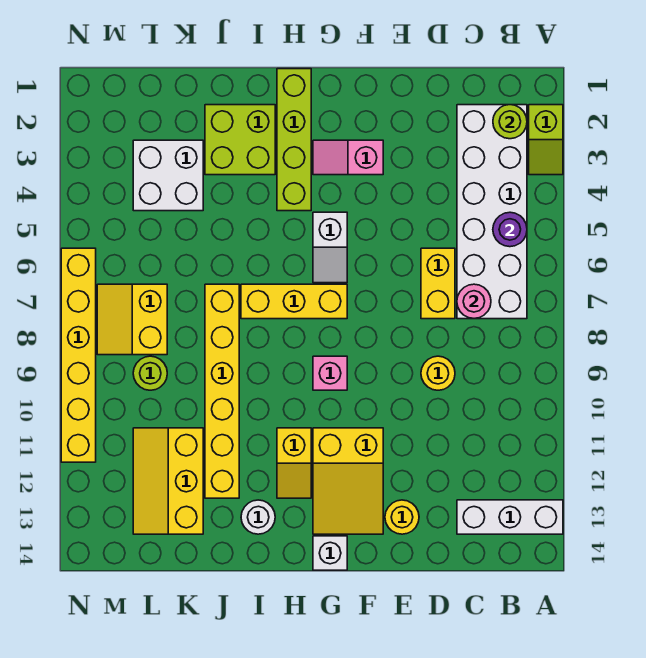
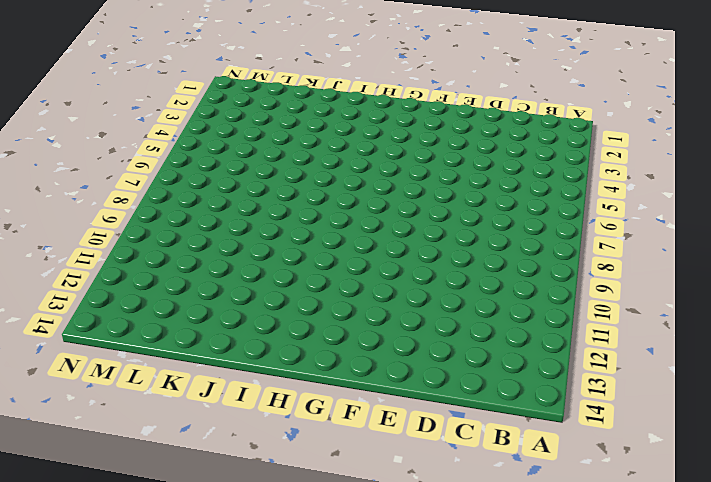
none -> lime slope A2:A3 level 1 top 2
none -> white brick A13:C13 level 1
none -> white brick B2:C7 level 1

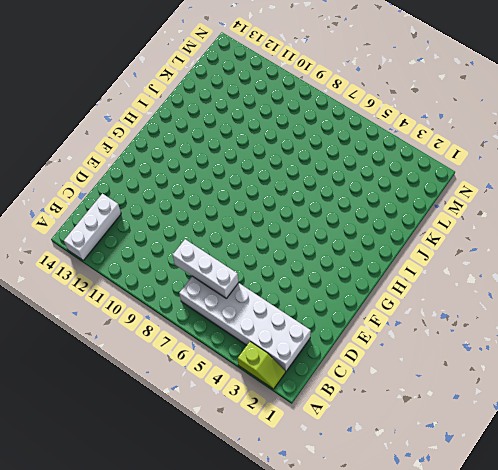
lime slope A2:A3 level 1 top 3 -> lime slope A2:A3 level 1 top 2
white brick C6:C8 level 2 -> pink round brick C7 level 2
none -> yellow brick D6:D7 level 1
none -> yellow round brick D9 level 1
none -> yellow round brick E13 level 1

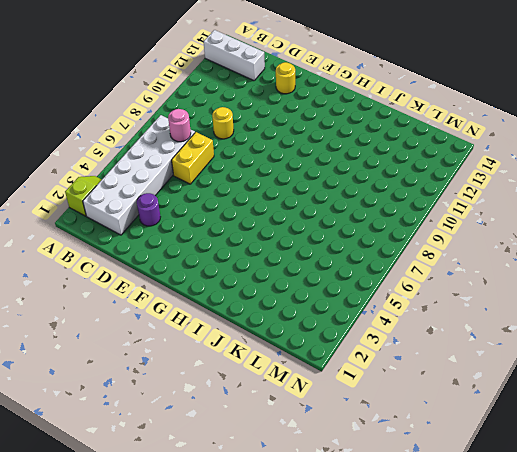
purple round brick D3 level 1 -> purple round brick B5 level 2
none -> pink slope F3:G3 level 1 top F
none -> yellow slope F11:G13 level 1 top 11
none -> white slope G5:G6 level 1 top 5

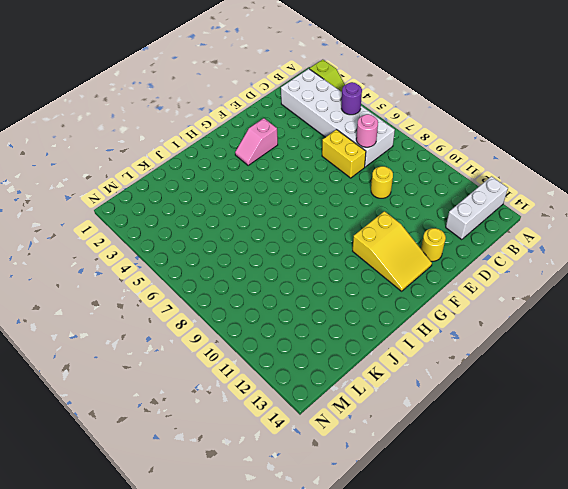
none -> white slope G5:G6 level 1 top 5
none -> yellow brick G7:I7 level 1
none -> pink brick G9 level 1

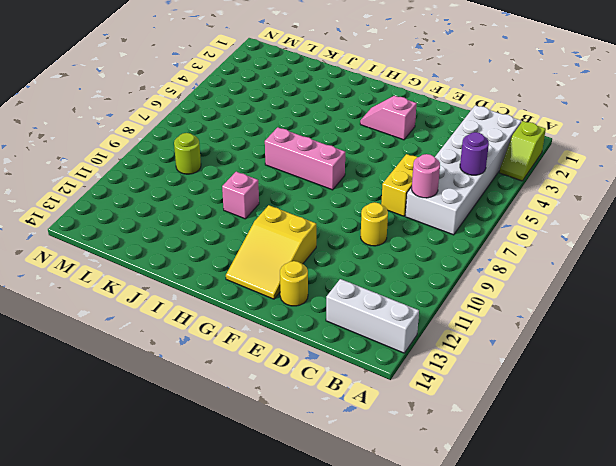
pink brick G7:I7 level 1 -> yellow brick G7:I7 level 1
pink brick I10 level 1 -> pink brick G9 level 1
none -> white slope G5:G6 level 1 top 5
none -> white brick G14 level 1
none -> lime brick H1:H4 level 1

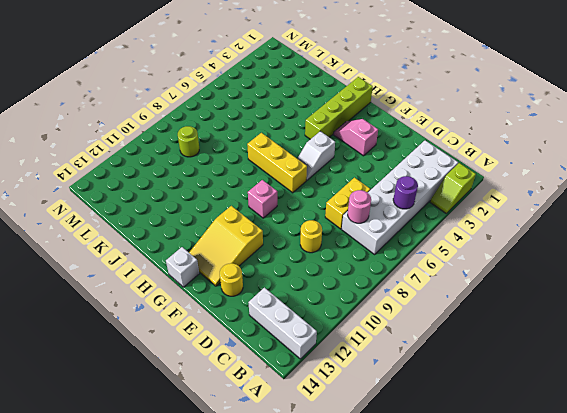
none -> yellow slope H11:H12 level 1 top 11
none -> lime brick I2:J3 level 1
none -> white round brick I13 level 1

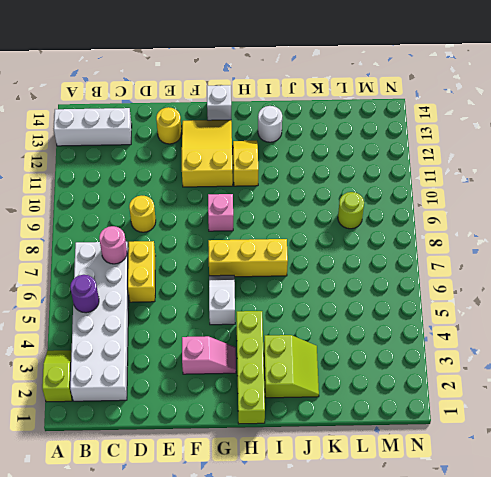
lime slope I2:J3 level 1 top I -> lime brick I2:J3 level 1
none -> yellow brick J7:J12 level 1
none -> white brick K3:L4 level 1
none -> yellow slope K11:L13 level 1 top K

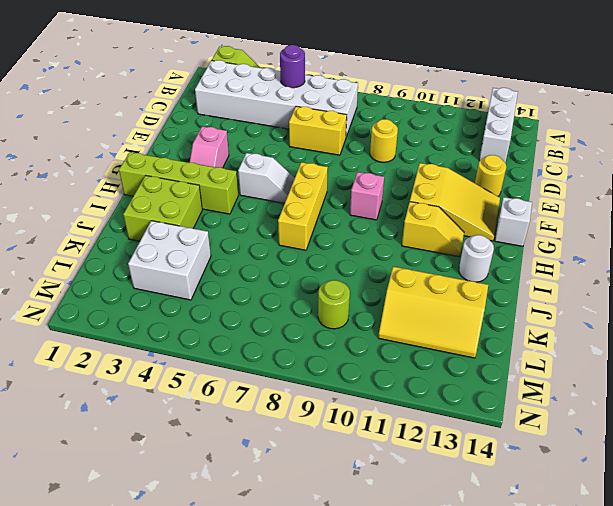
none -> yellow brick J7:J12 level 1
none -> yellow slope L7:M8 level 1 top L
none -> yellow brick N6:N11 level 1

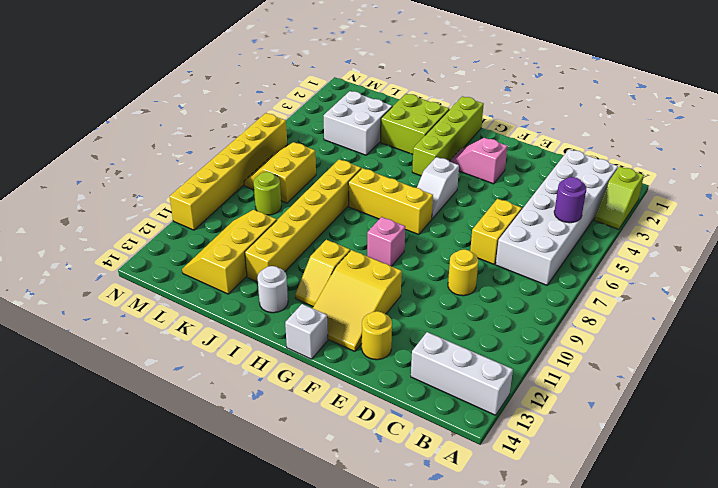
none -> lime round brick B2 level 2
none -> pink round brick C7 level 2

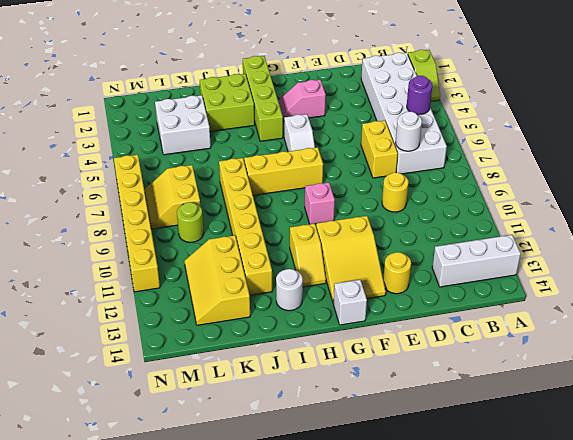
white round brick C7 level 2 -> pink round brick C7 level 2
none -> lime round brick B2 level 2

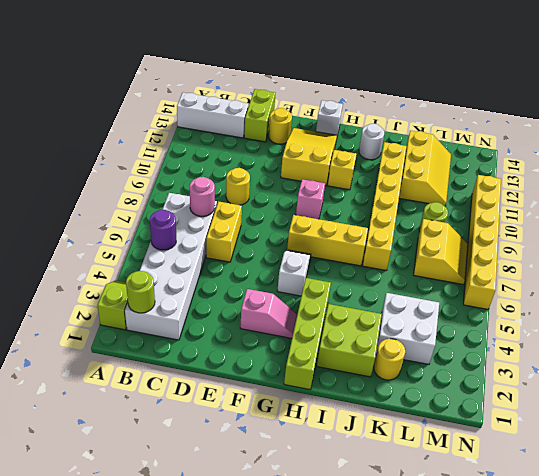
lime brick D13:D14 level 1 -> none
yellow round brick K2 level 1 -> none

